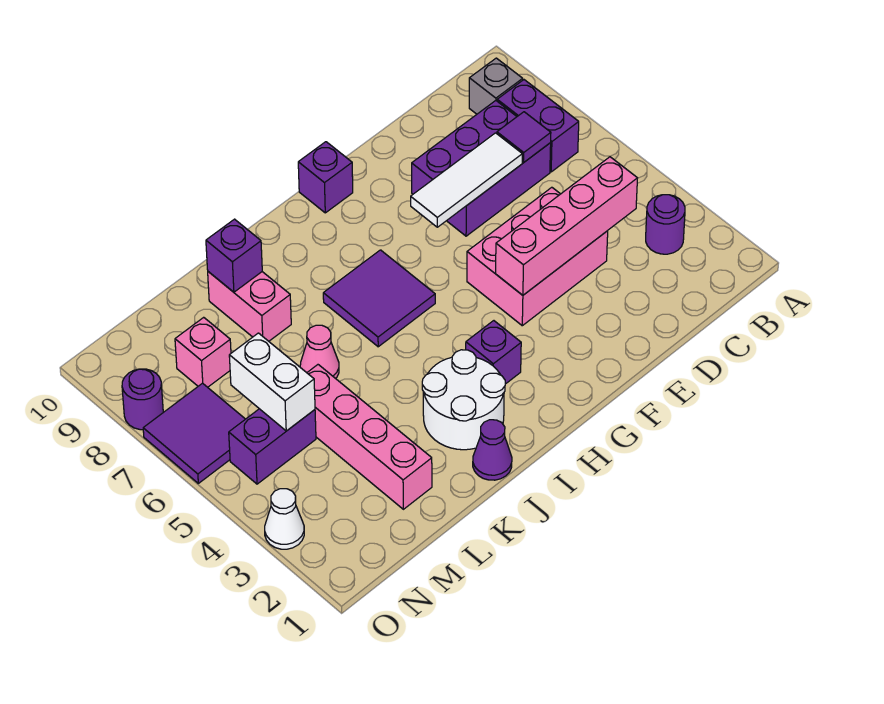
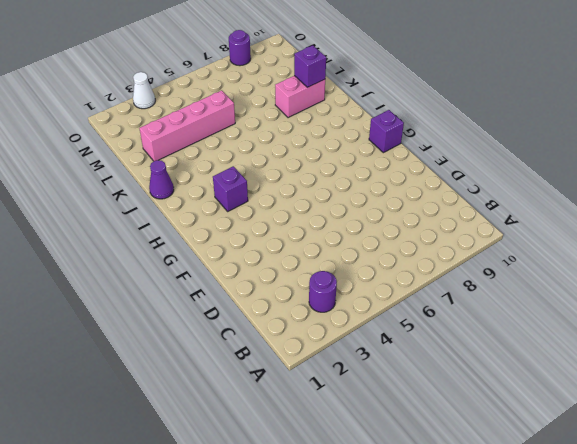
none -> purple brick B7:B8 level 1
none -> grey brick B9 level 1
none -> purple brick C7:E8 level 1

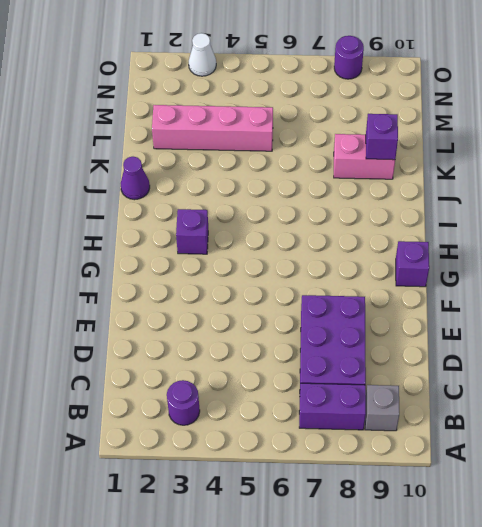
none -> pink brick D4:F5 level 1
none -> purple tile H6:I7 level 1
none -> white round brick I2:J3 level 1

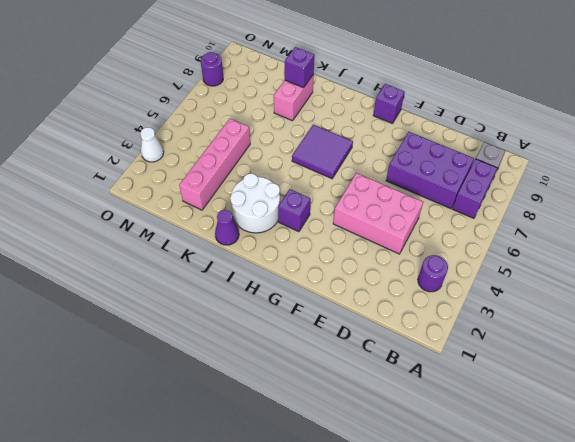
none -> pink cone K6 level 1
none -> purple brick M5:N5 level 1
none -> pink brick M8 level 1

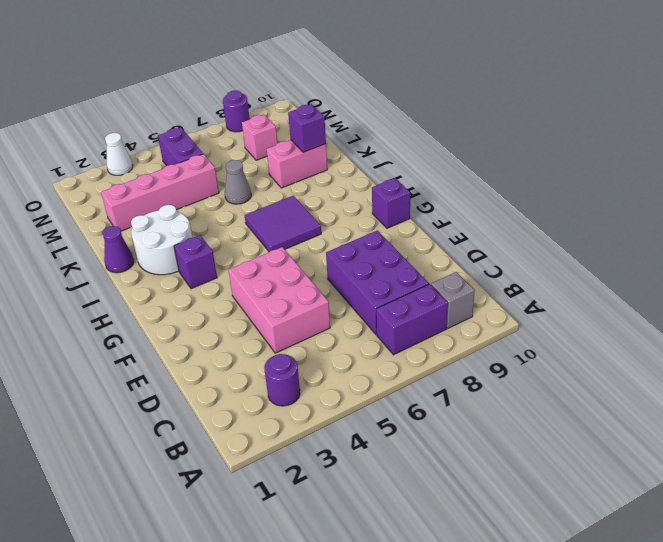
grey cone K6 level 1 -> pink cone K6 level 1
none -> purple tile N6:O7 level 1
none -> pink brick C4:F4 level 2
none -> purple tile C7 level 2

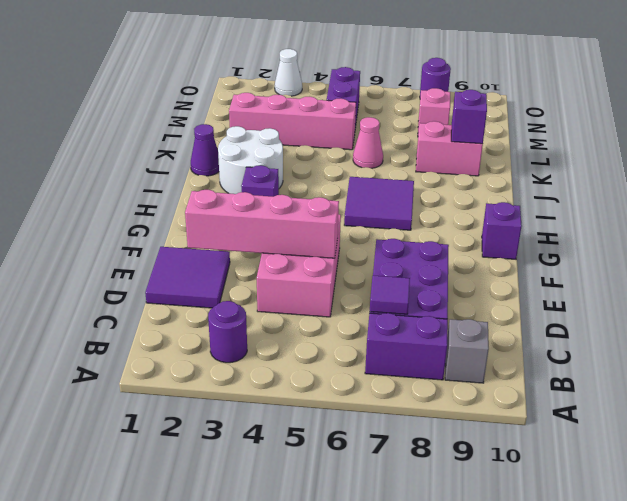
purple tile D1:E2 level 1 -> purple tile N6:O7 level 1
pink brick E2:E5 level 2 -> pink brick C4:F4 level 2
none -> white tile D7:F7 level 2
none -> white brick M5:M6 level 2

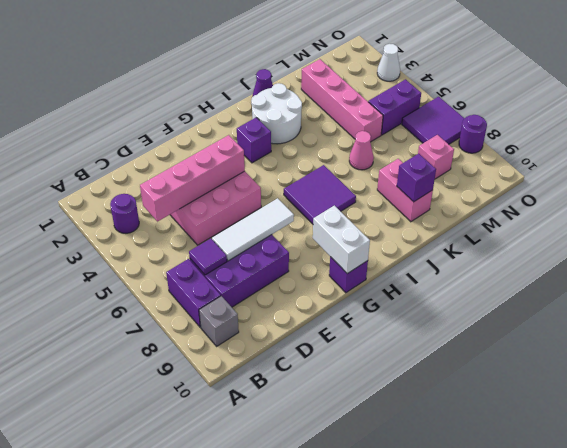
white brick G9:G10 level 2 -> white brick M5:M6 level 2

